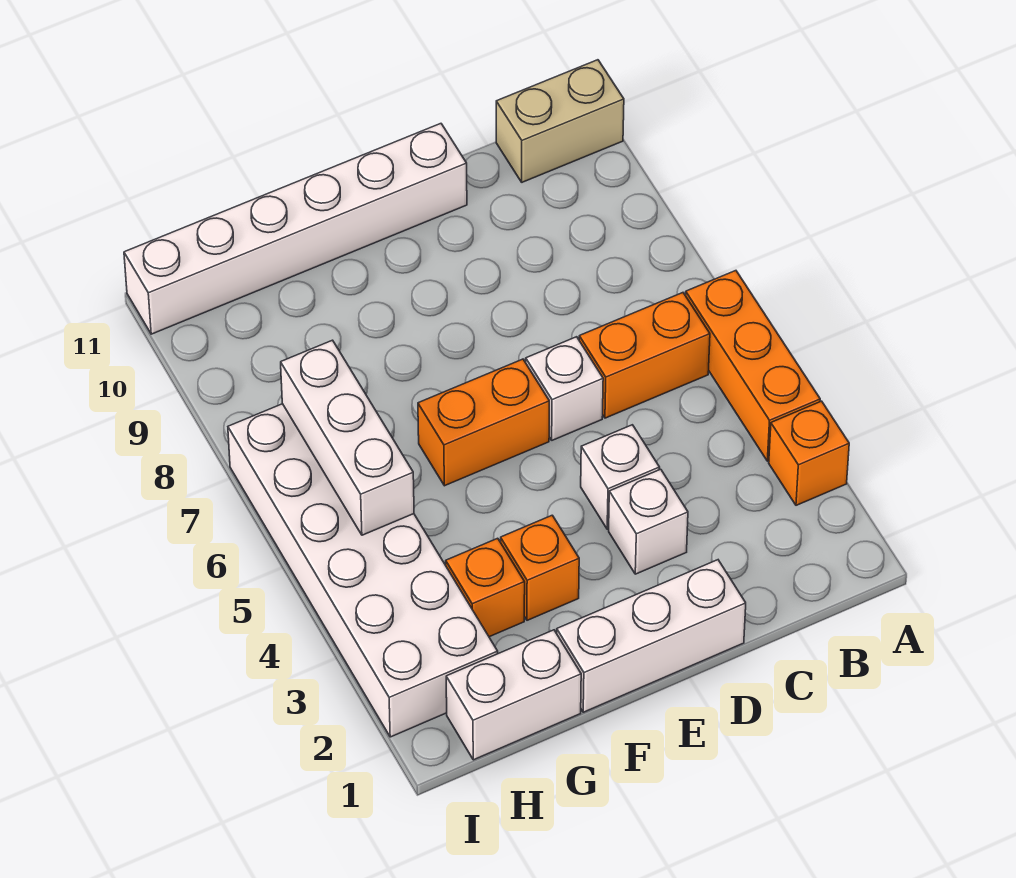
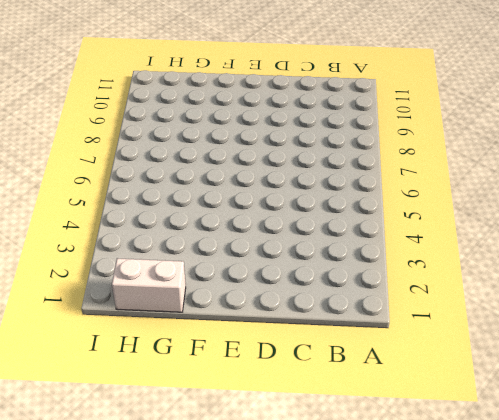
none -> orange brick A3 level 1
none -> orange brick A4:A6 level 1
none -> tan brick A11:B11 level 1

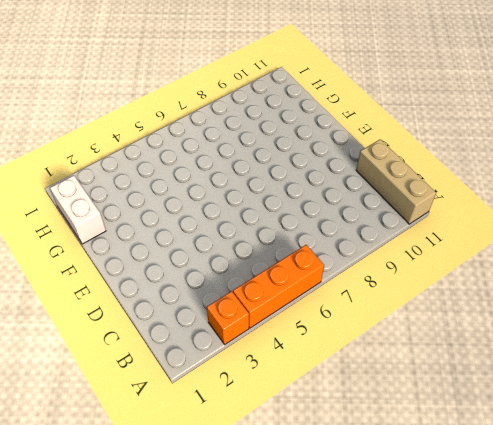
tan brick A11:C11 level 1 -> tan brick A11:B11 level 1
none -> orange brick B6:C6 level 1
none -> white brick D1:F1 level 1
none -> white brick D3 level 1

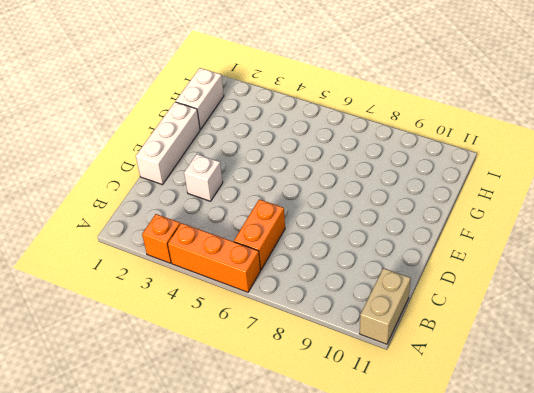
none -> white brick D4 level 1
none -> white brick D6 level 1
none -> white brick D11:I11 level 1

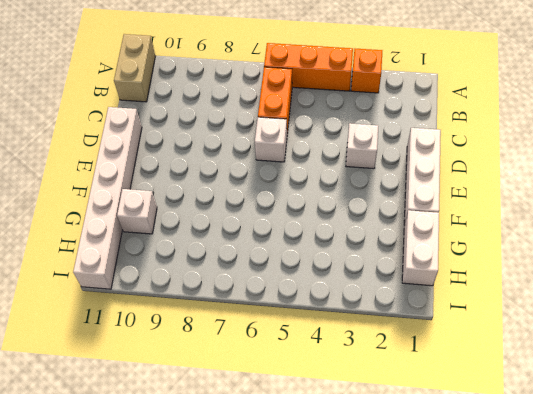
white brick G10 level 1 -> white brick D4 level 1
none -> orange brick E6:F6 level 1
none -> orange brick F3 level 1
none -> orange brick G3 level 1

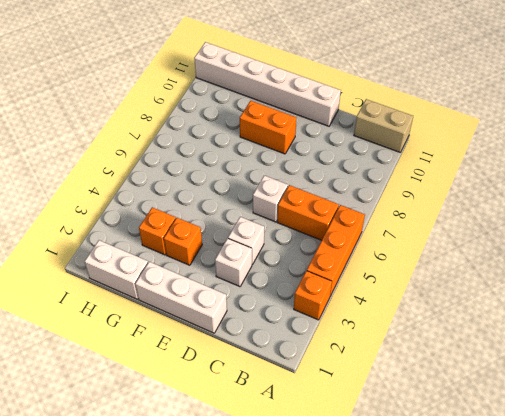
orange brick E9:F9 level 1 -> orange brick E6:F6 level 1
none -> white brick H2:I7 level 1
none -> white brick H5:H7 level 2

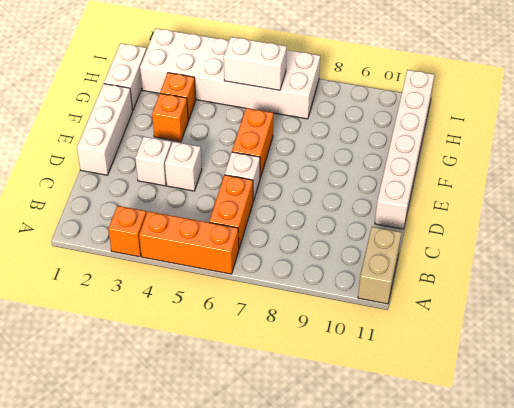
white brick H5:H6 level 2 -> white brick H5:H7 level 2

